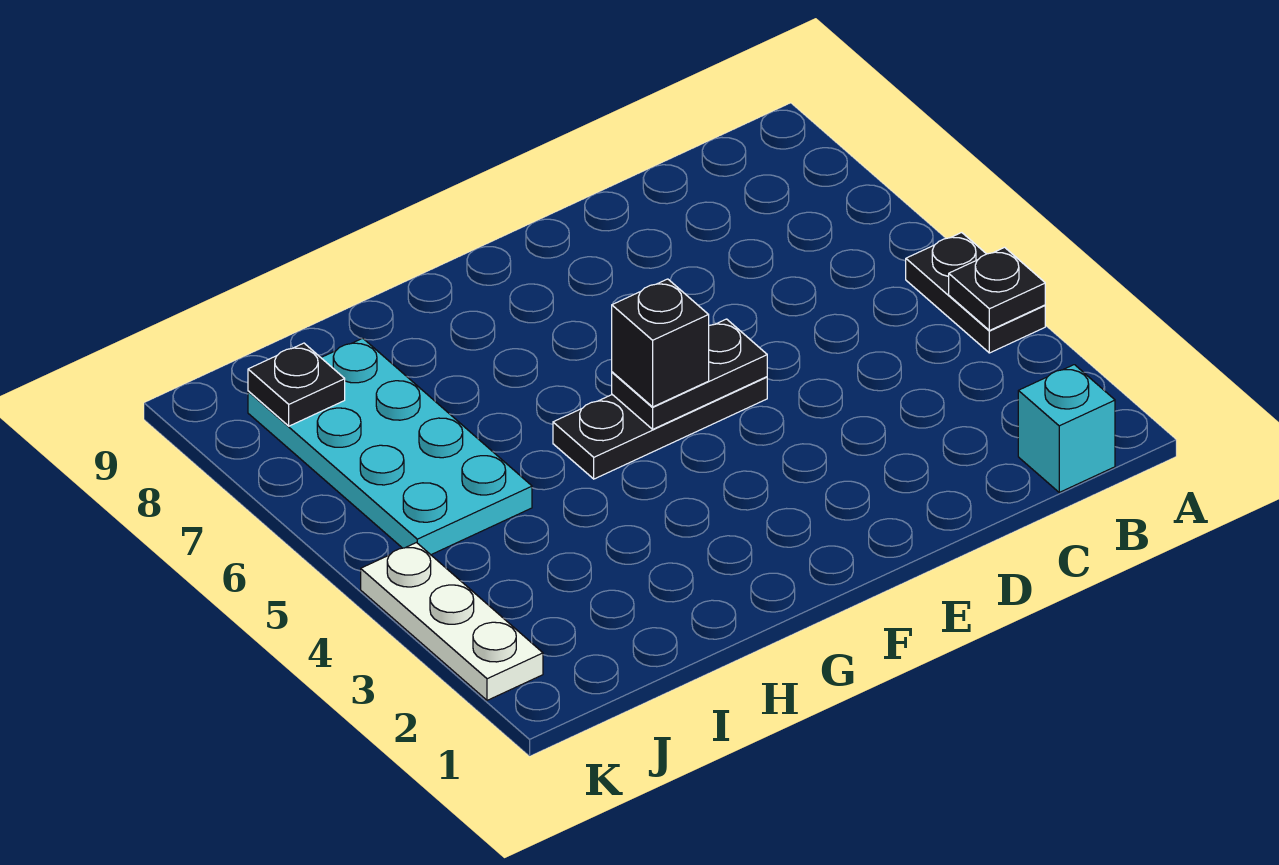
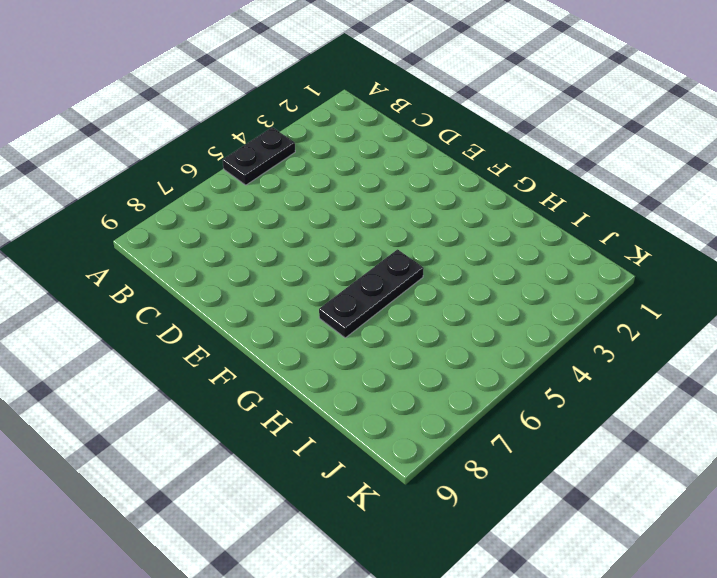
black plate G5:G7 level 1 -> black plate E5:G5 level 1
none -> cyan brick B1 level 1
none -> cyan plate I5:J8 level 1

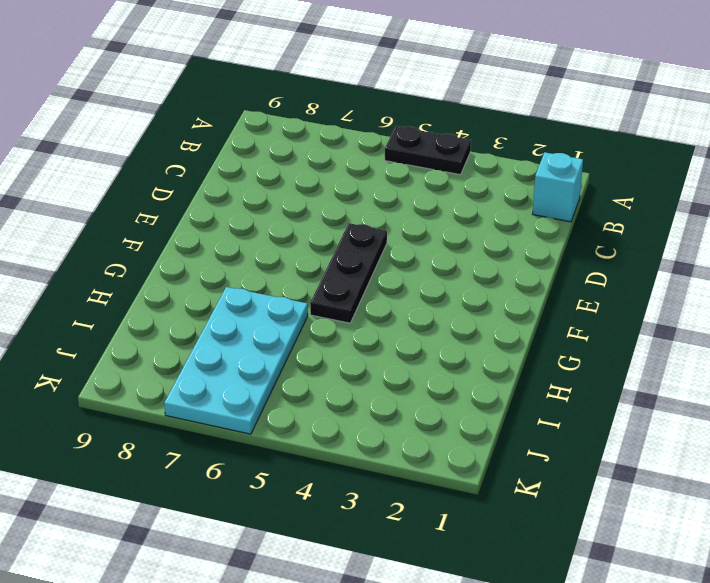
cyan plate H6:K7 level 1 -> cyan plate I5:J8 level 1
none -> white plate K2:K4 level 1
none -> black plate A4 level 2

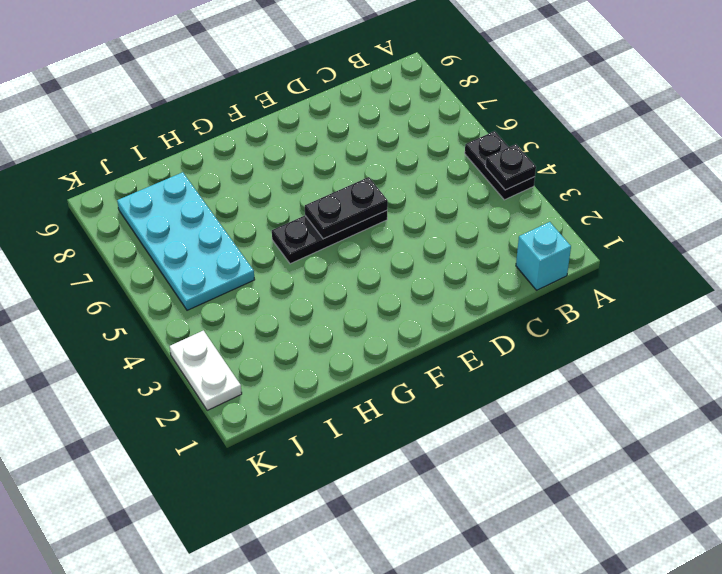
white plate K2:K3 level 1 -> white plate K2:K4 level 1
none -> black plate J8 level 2
none -> black brick F5 level 3

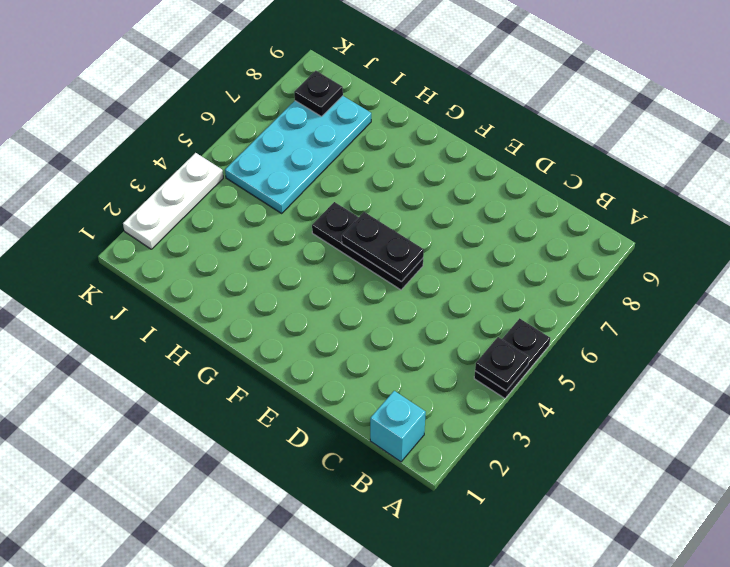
none -> black brick F5 level 3

